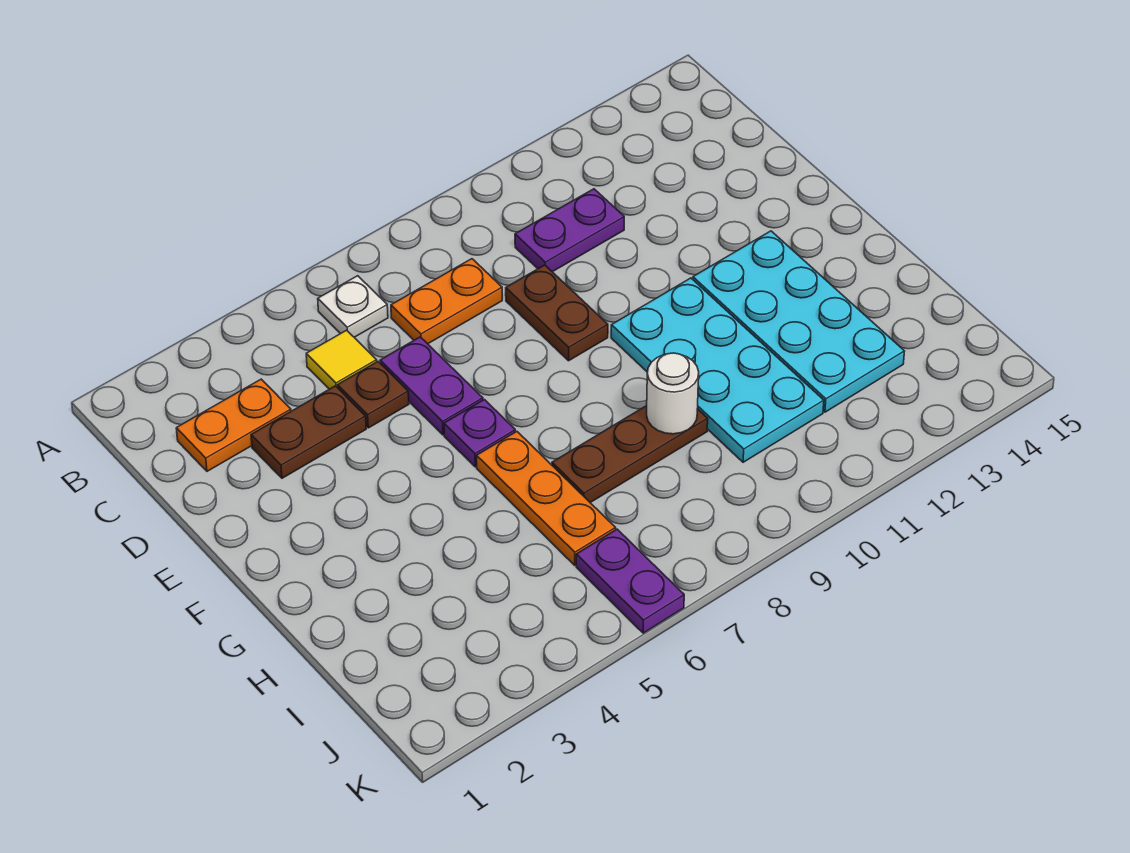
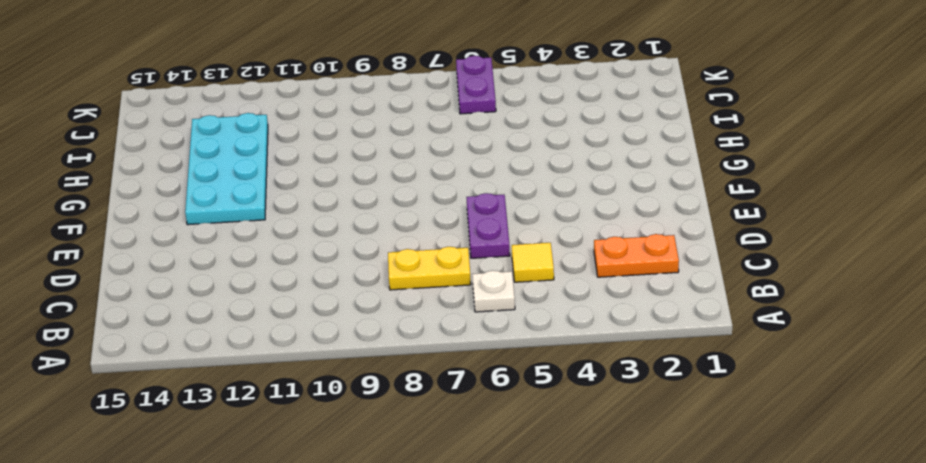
yellow plate C7:C8 level 1 -> orange plate C7:C8 level 1
none -> purple plate C10:C11 level 1
none -> brown plate D3:D4 level 1
none -> brown plate D5 level 1

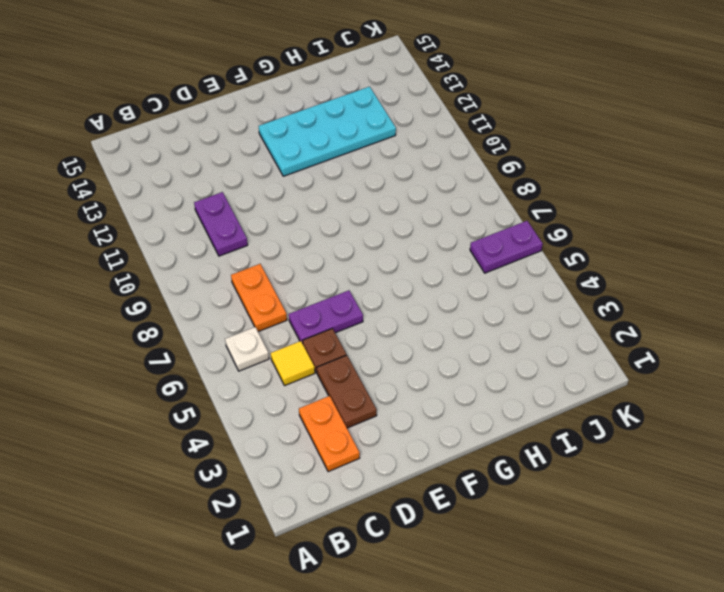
none -> brown plate D9:E9 level 1
none -> purple plate F6 level 1
none -> cyan plate F10:I11 level 1

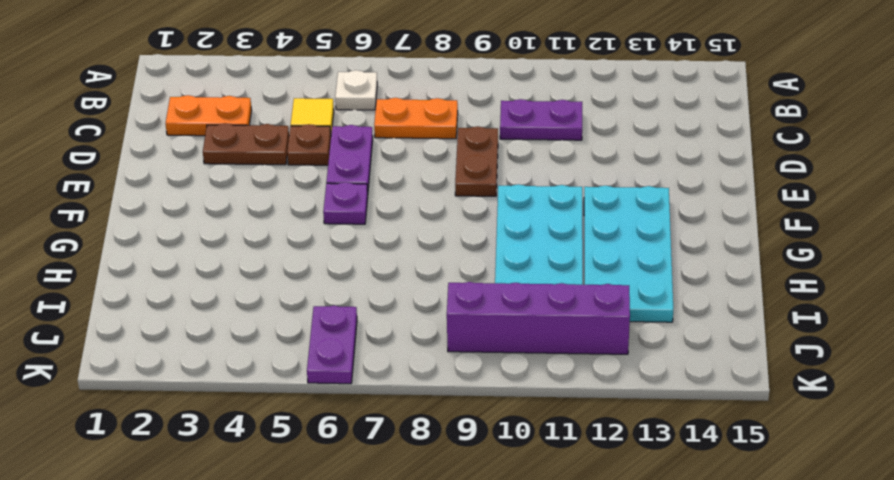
purple brick J9:J12 level 1 -> none
none -> orange plate G6:I6 level 1
none -> brown plate H7:H9 level 1
none -> white round brick H9 level 2

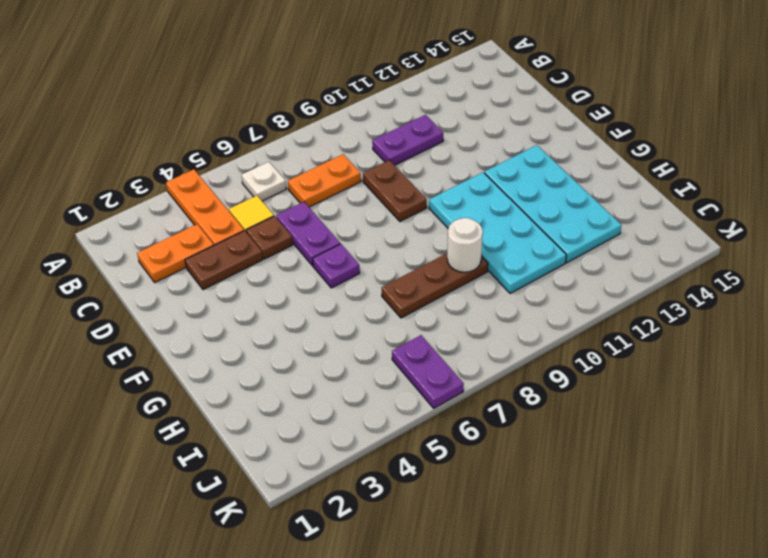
orange plate A4:C4 level 1 -> orange plate G6:I6 level 1

